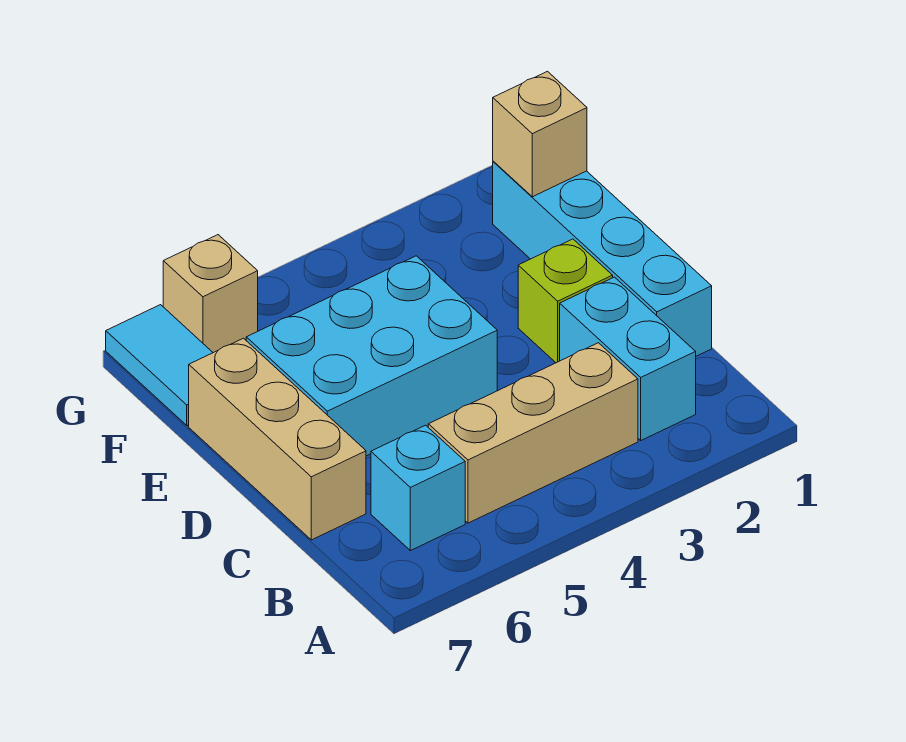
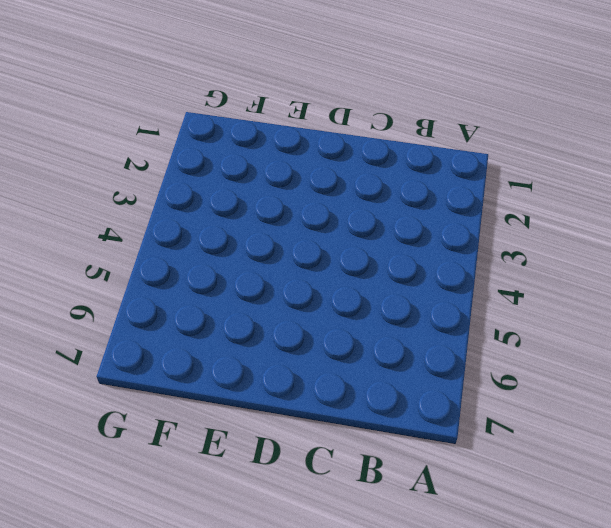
none -> cyan brick B2:C2 level 1
none -> tan brick B3:B5 level 1

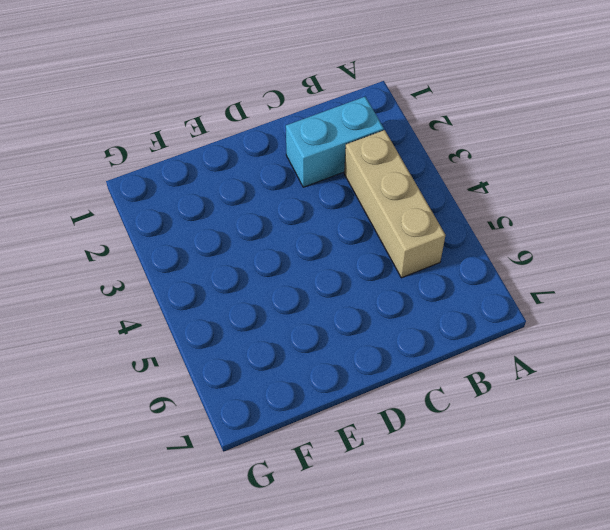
none -> cyan brick B6 level 1
none -> cyan brick C1:F1 level 1

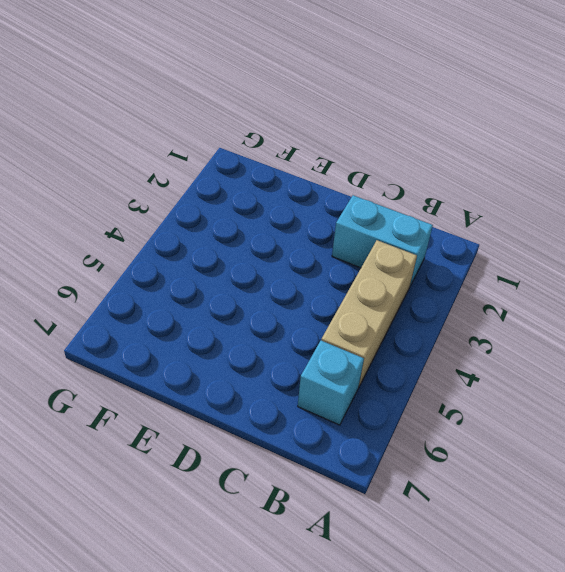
none -> cyan brick C1:F1 level 1
none -> tan brick C7:E7 level 1

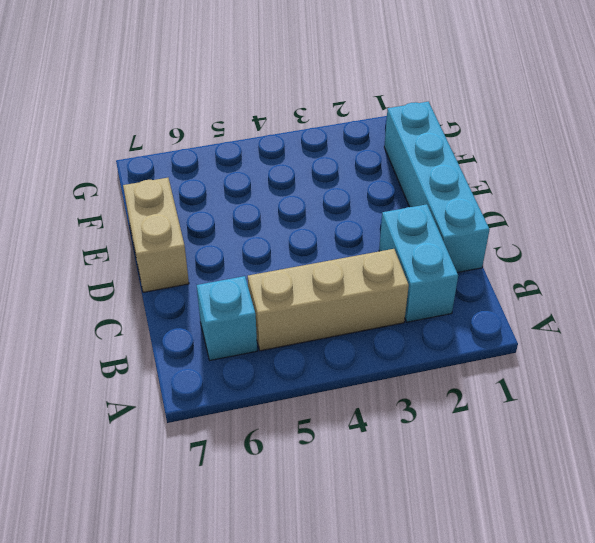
tan brick D7:E7 level 1 -> tan brick C7:E7 level 1
none -> lime brick D2 level 1
none -> cyan brick D4:E6 level 1

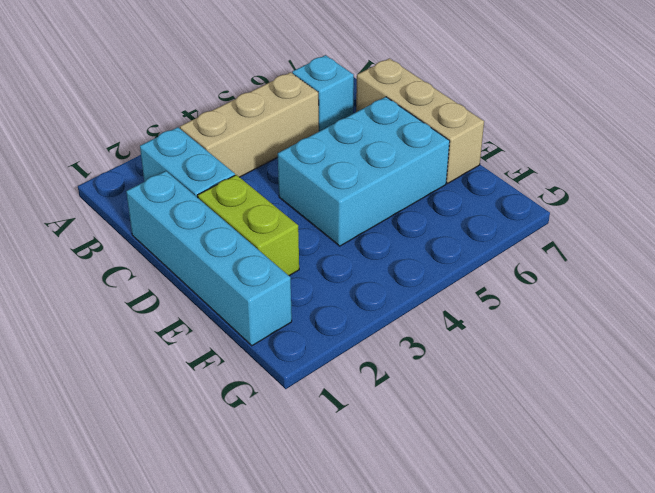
lime brick D2:E2 level 1 -> lime brick D2 level 1
none -> cyan tile F7:G7 level 1
none -> tan brick G6 level 1

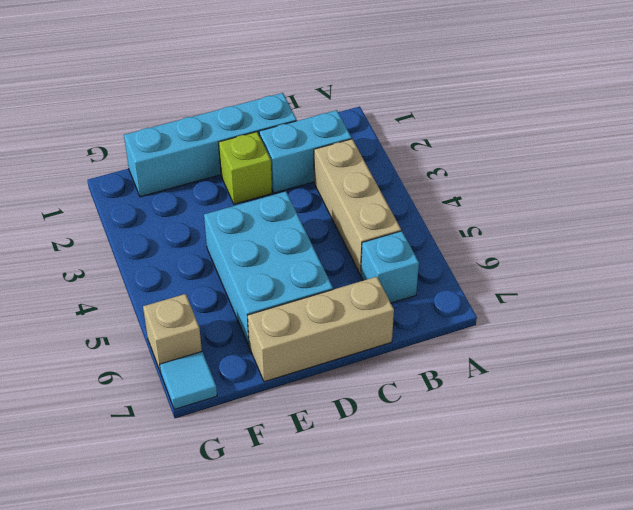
cyan tile G7 level 1 -> cyan tile F7:G7 level 1
none -> tan brick F1 level 2

